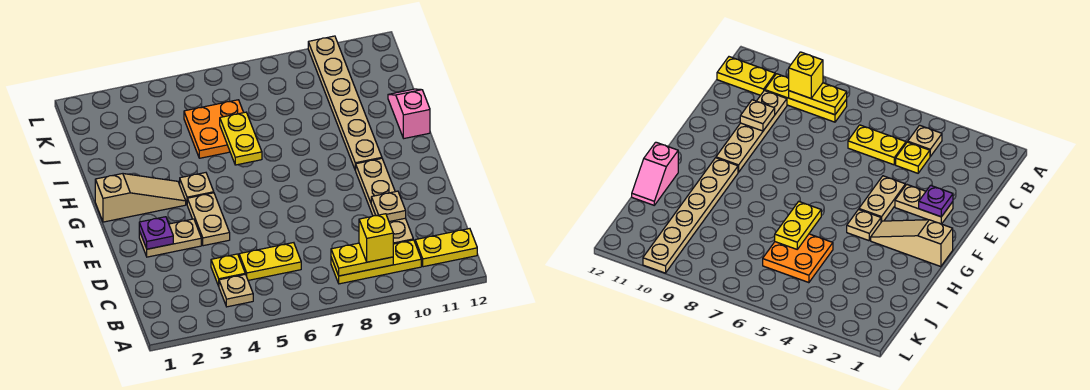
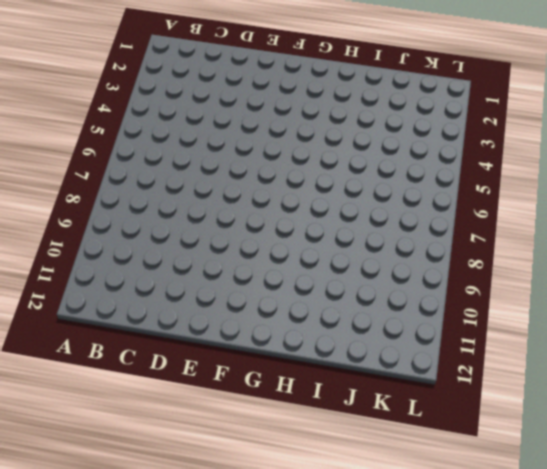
none -> tan plate B4 level 1
none -> yellow plate B8:B10 level 1
none -> yellow plate B11:B12 level 1

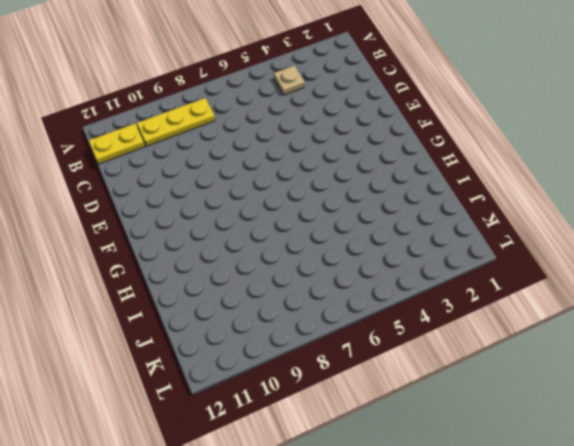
none -> yellow plate C4 level 1
none -> yellow plate C5:C6 level 1
none -> tan plate C10:F10 level 1

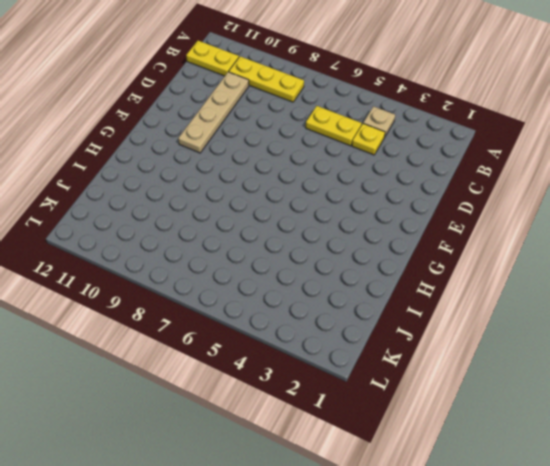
none -> tan plate E2:E3 level 1
none -> tan plate E4:F4 level 1
none -> tan slope G1:G3 level 1 top 1

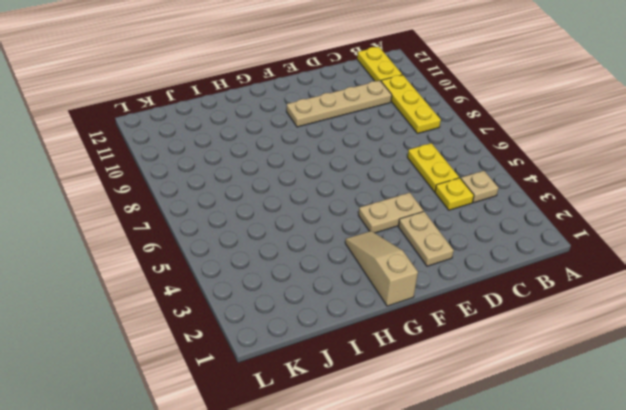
none -> tan plate G4 level 1
none -> tan plate G10:L10 level 1
none -> pink slope H12:I12 level 1 top H

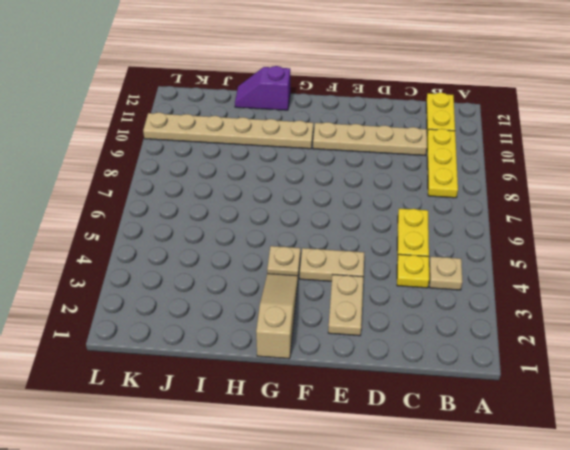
purple slope H12:I12 level 1 top H -> pink slope H12:I12 level 1 top H
none -> orange plate I5:J6 level 1
none -> yellow plate B8:B9 level 2
none -> tan plate D10 level 2

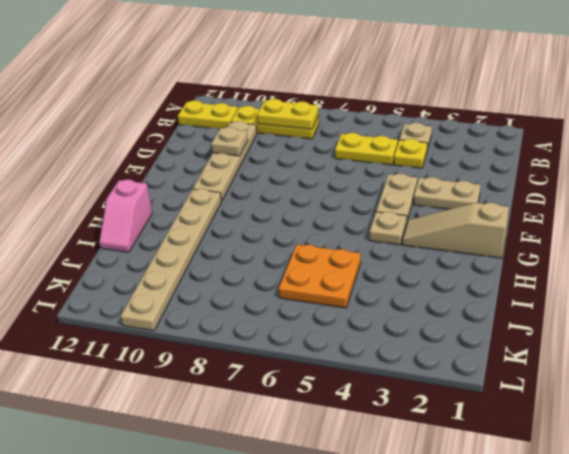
none -> purple plate E2 level 2
none -> yellow plate H6:I6 level 2
none -> yellow brick B9 level 3

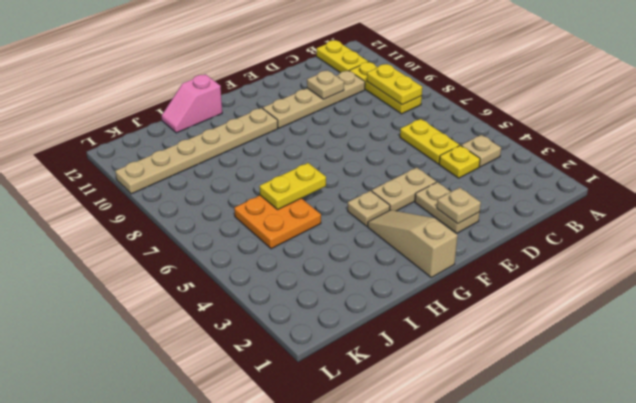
tan plate E2 level 2 -> purple plate E2 level 2
none -> yellow brick B9 level 3

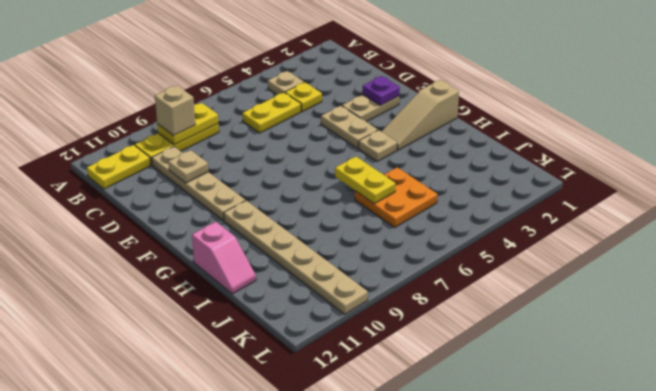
tan brick B9 level 3 -> yellow brick B9 level 3

